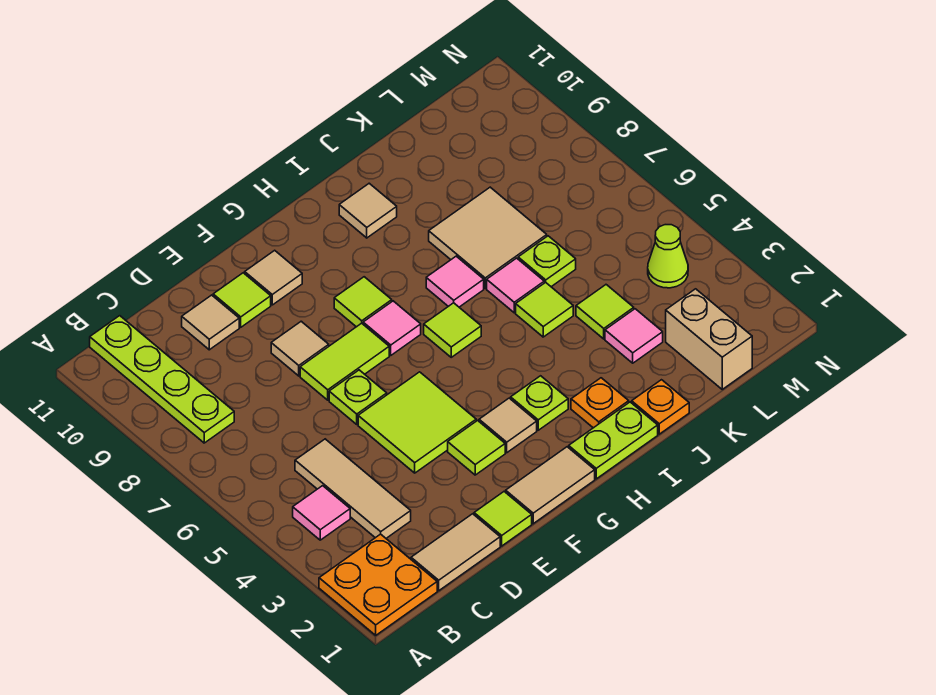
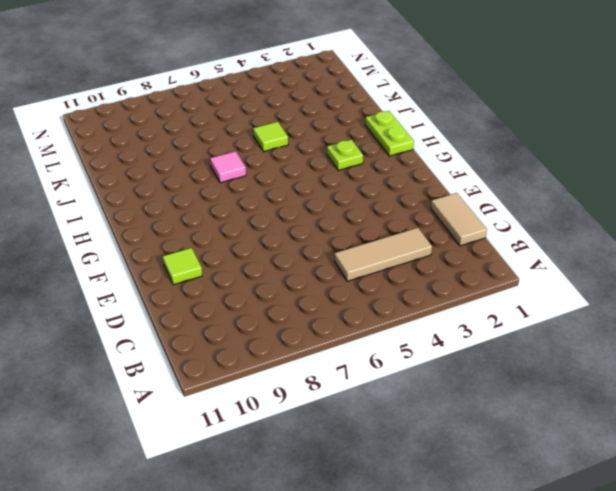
none -> orange plate A1:B2 level 1
none -> pink tile B4 level 1
none -> lime plate B8:B11 level 1
none -> tan tile D10 level 1

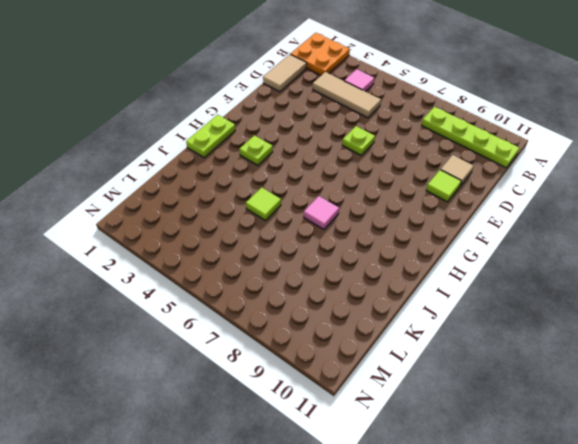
none -> lime tile E1 level 1
none -> lime tile E4:F5 level 1
none -> lime tile E7:F7 level 1
none -> tan tile E8 level 1

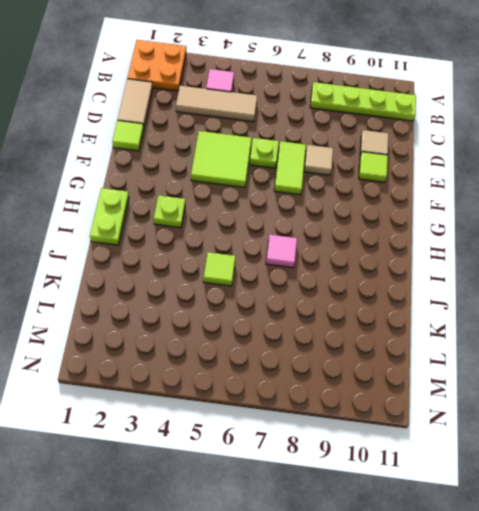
none -> tan tile F1:G1 level 1
none -> lime tile F3 level 1
none -> tan tile F10 level 1
none -> tan tile G3 level 1

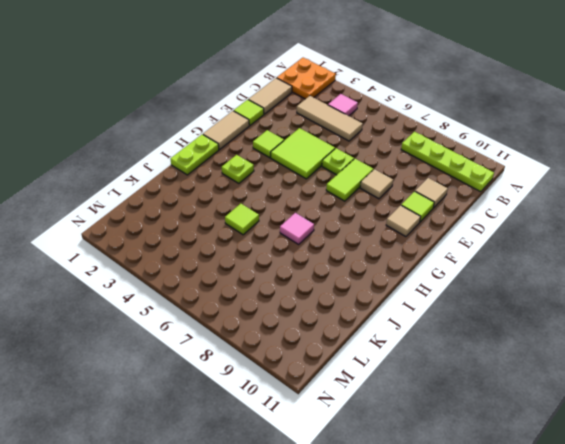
none -> tan tile G3 level 1
none -> pink tile G7 level 1
none -> lime tile G8 level 1
none -> lime tile H6 level 1

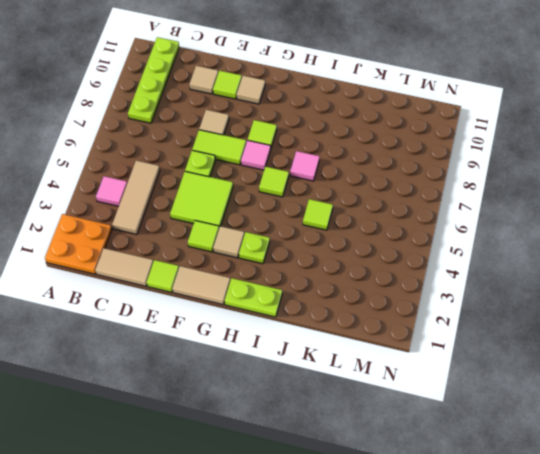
none -> orange plate I2 level 1
none -> tan tile I10 level 1
none -> orange plate J1 level 1
none -> pink tile J6 level 1

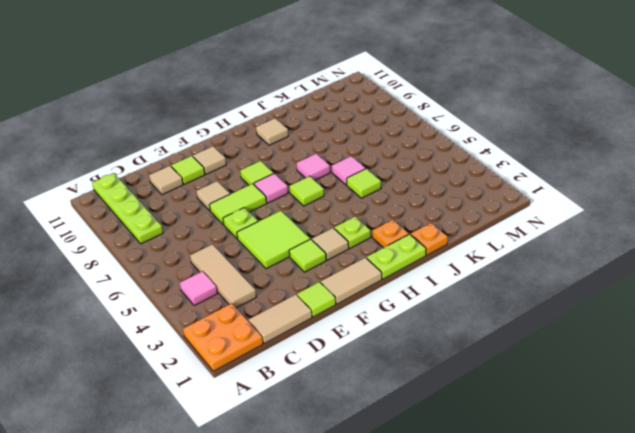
none -> tan tile J7:K8 level 1
none -> pink tile K3 level 1
none -> lime tile K4 level 1
none -> lime plate K6 level 1

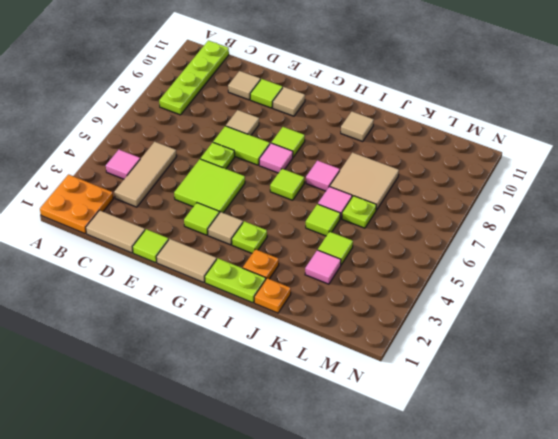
none -> tan brick L1:L2 level 1
none -> lime cone M4 level 1

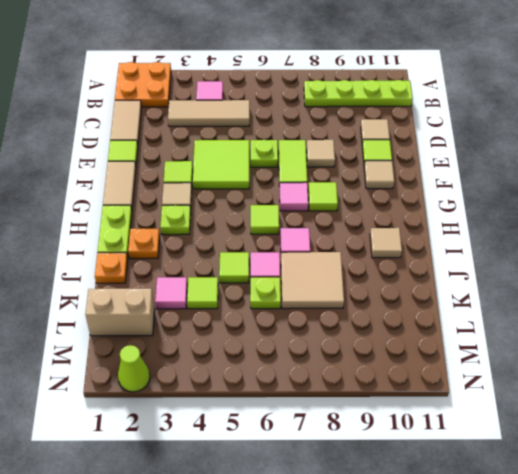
lime cone N2 level 1 -> lime cone M4 level 1

